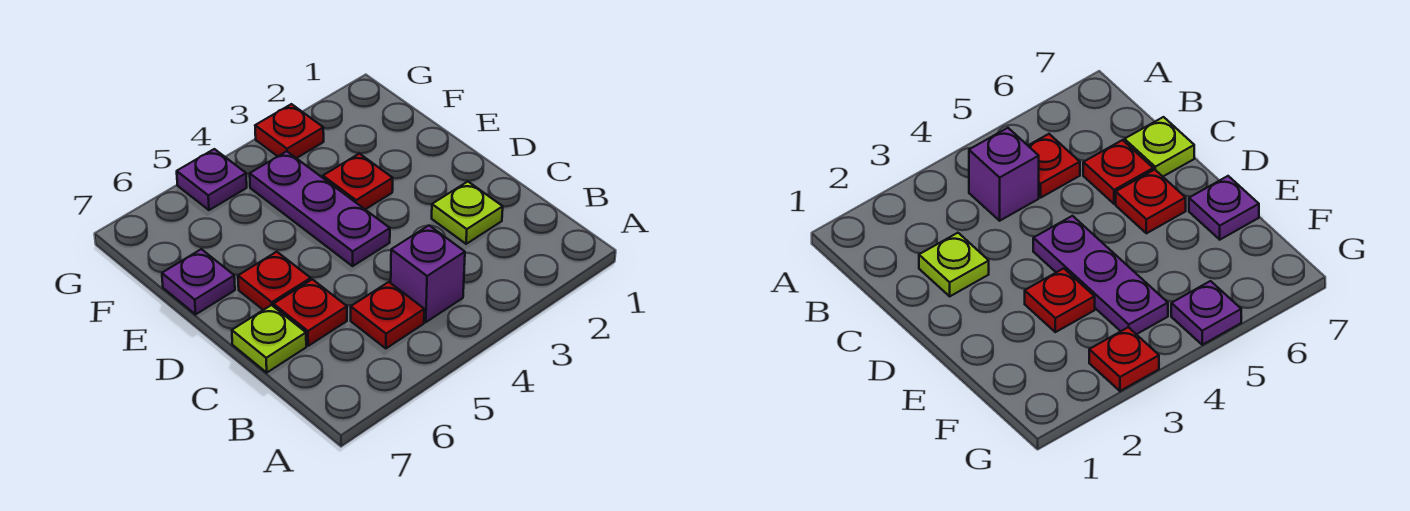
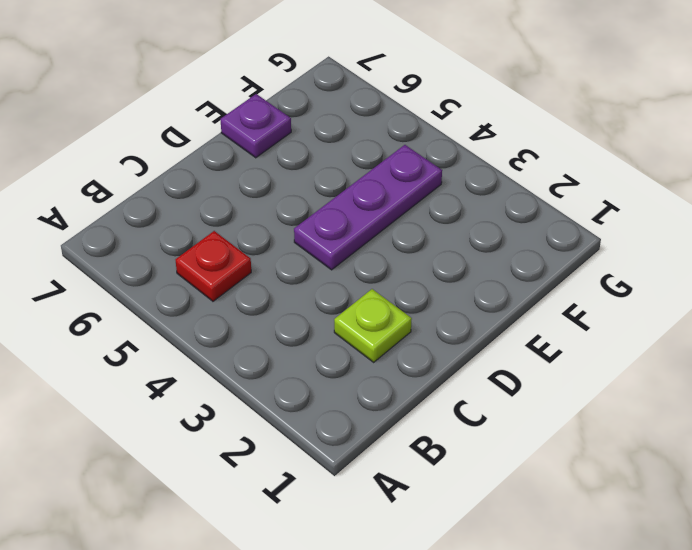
none -> purple brick B4 level 1
none -> red plate C6 level 1

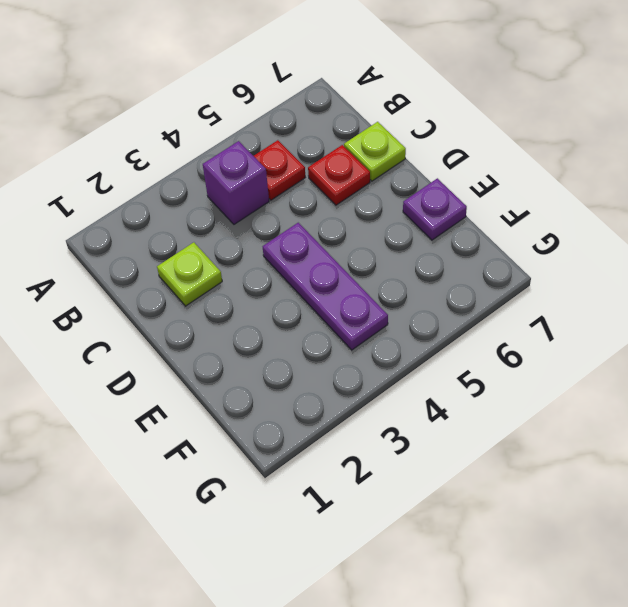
none -> red plate D6 level 1
none -> red plate E3 level 1

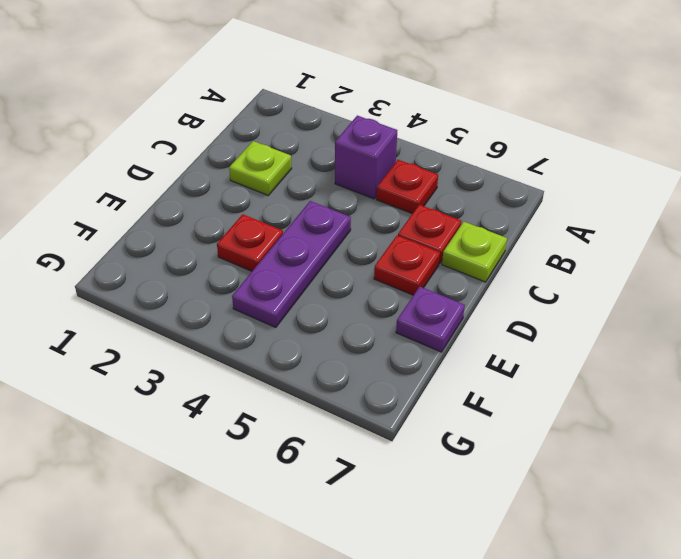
none -> red plate G3 level 1
none -> purple plate G5 level 1

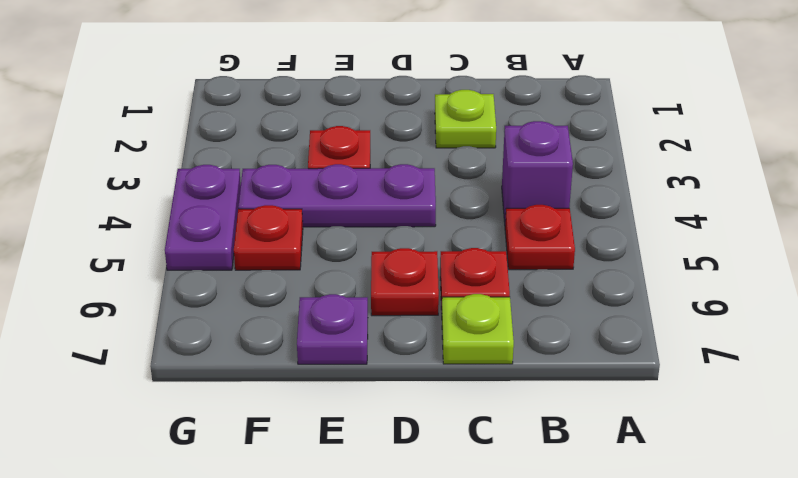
red plate F5 level 1 -> red plate G3 level 1
purple plate G4:G5 level 1 -> purple plate G5 level 1

